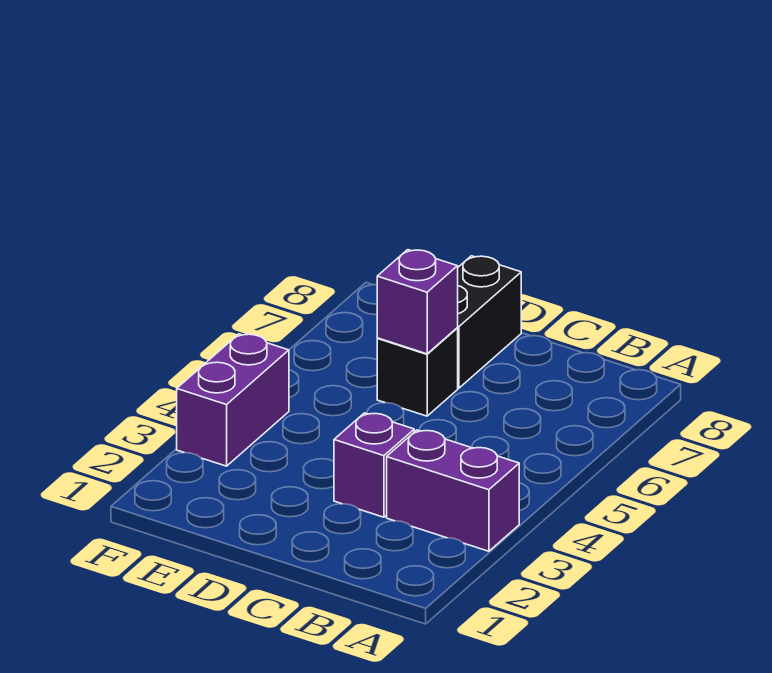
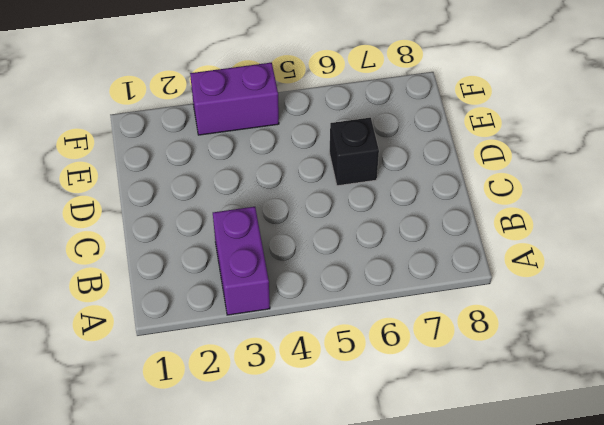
none -> purple brick C3 level 1
none -> black brick D7:D8 level 1

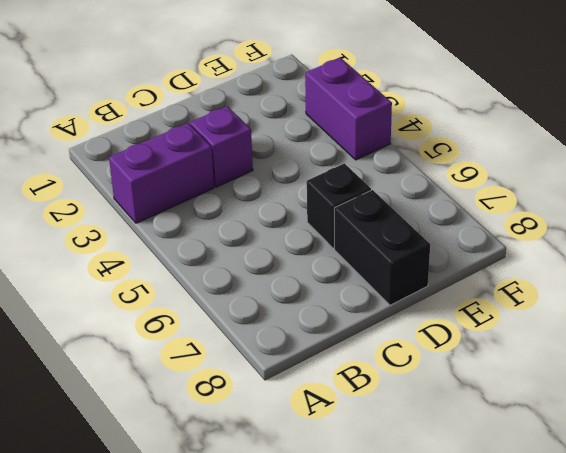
none -> purple brick D6 level 2

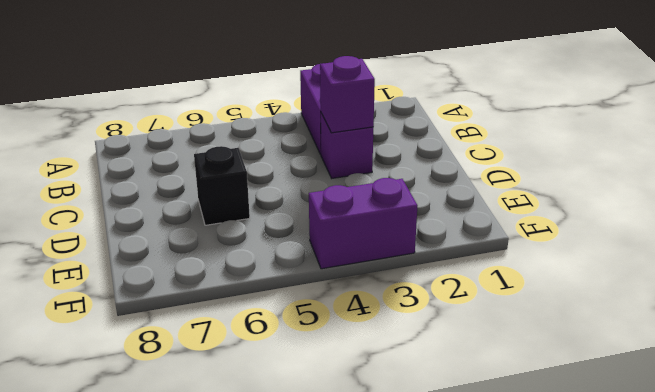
purple brick C3 level 2 -> purple brick D6 level 2
none -> black brick D7:D8 level 1

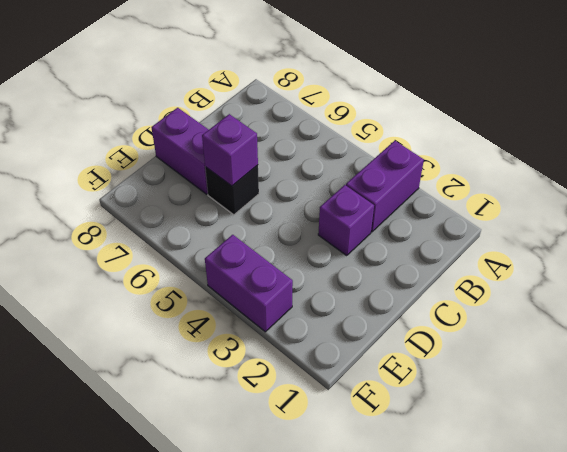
purple brick D7:D8 level 1 -> black brick D7:D8 level 1

